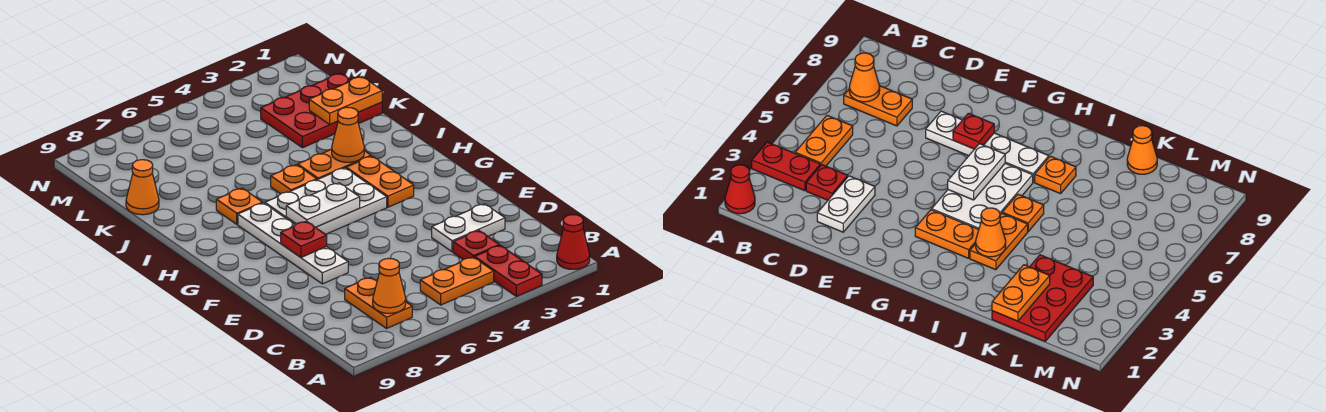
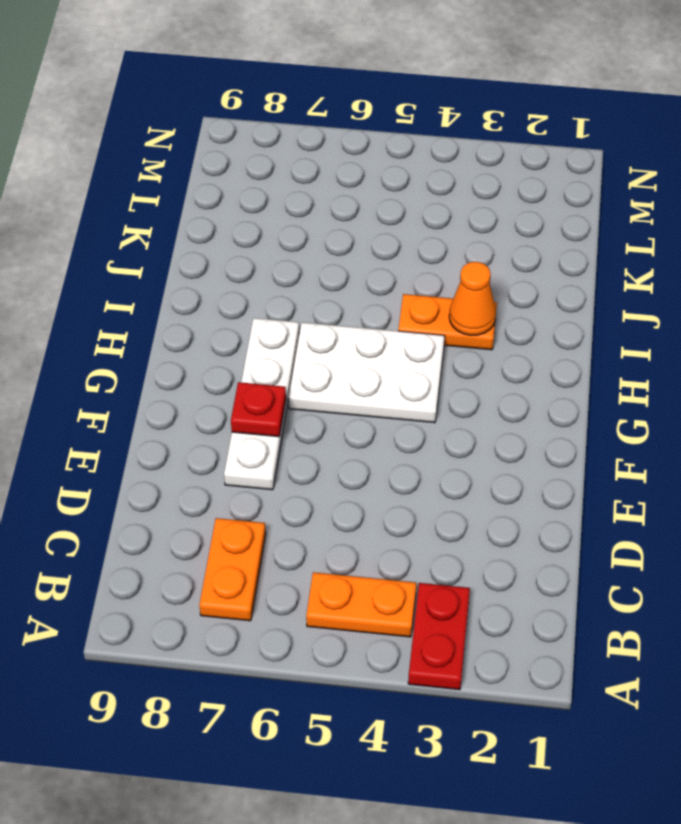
none -> red cone A1 level 1
none -> red plate C3 level 1
none -> white plate D2:D3 level 1

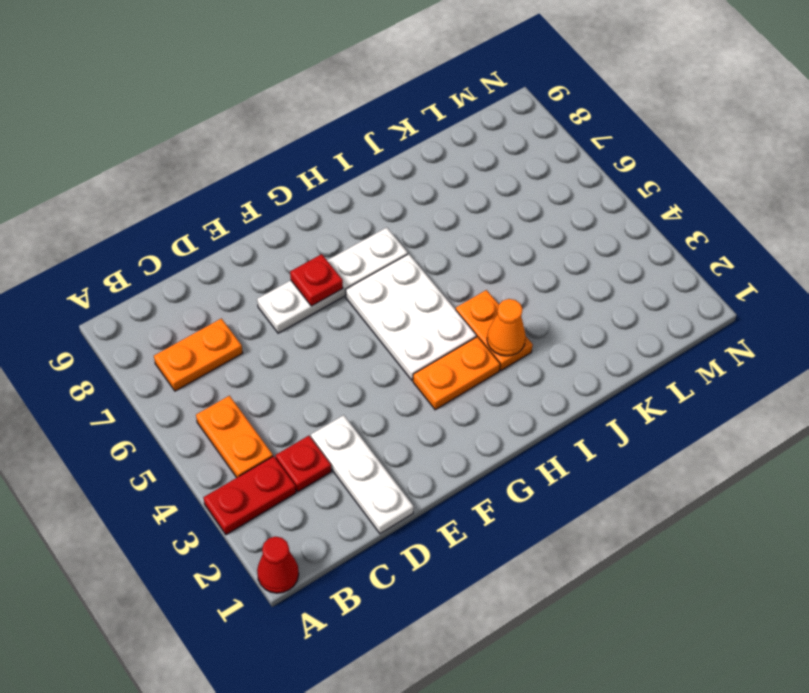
white plate D1:D3 level 1 -> white plate D2:D3 level 1
none -> orange plate I5 level 1
none -> orange plate I7 level 1
none -> red plate K1:L3 level 1

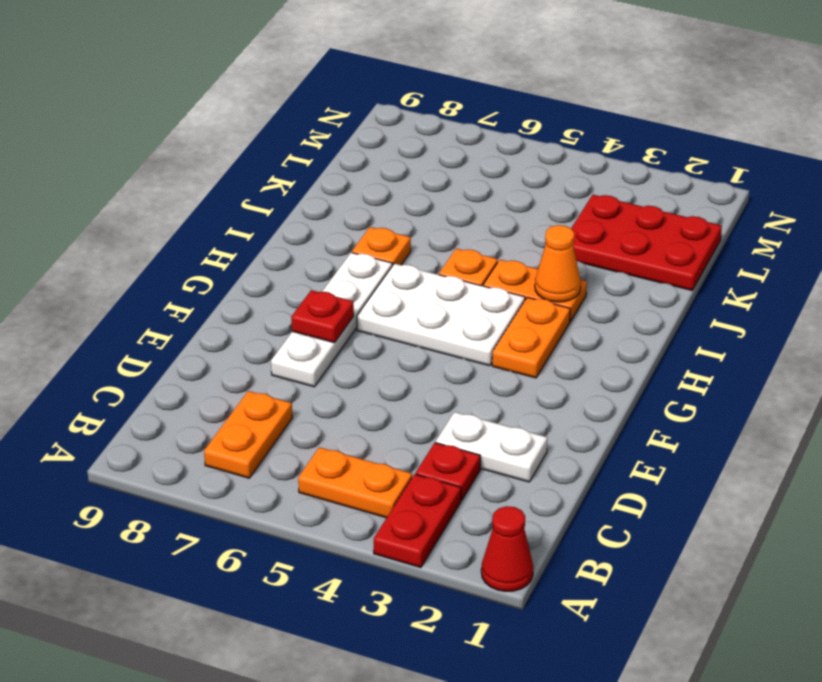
none -> orange cone K9 level 1
none -> orange cone B7 level 2
none -> white plate G5:G6 level 2

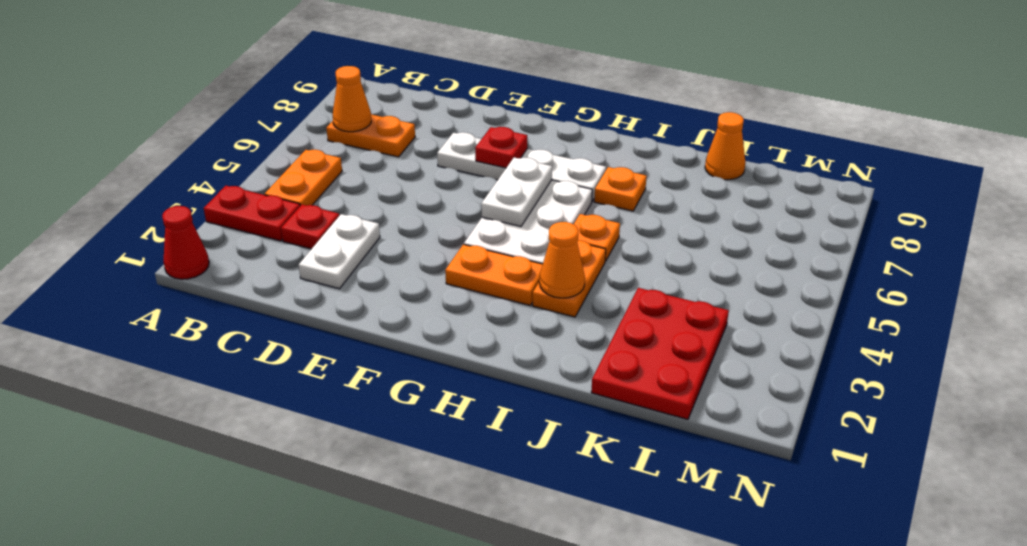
none -> orange plate K1:K2 level 2

